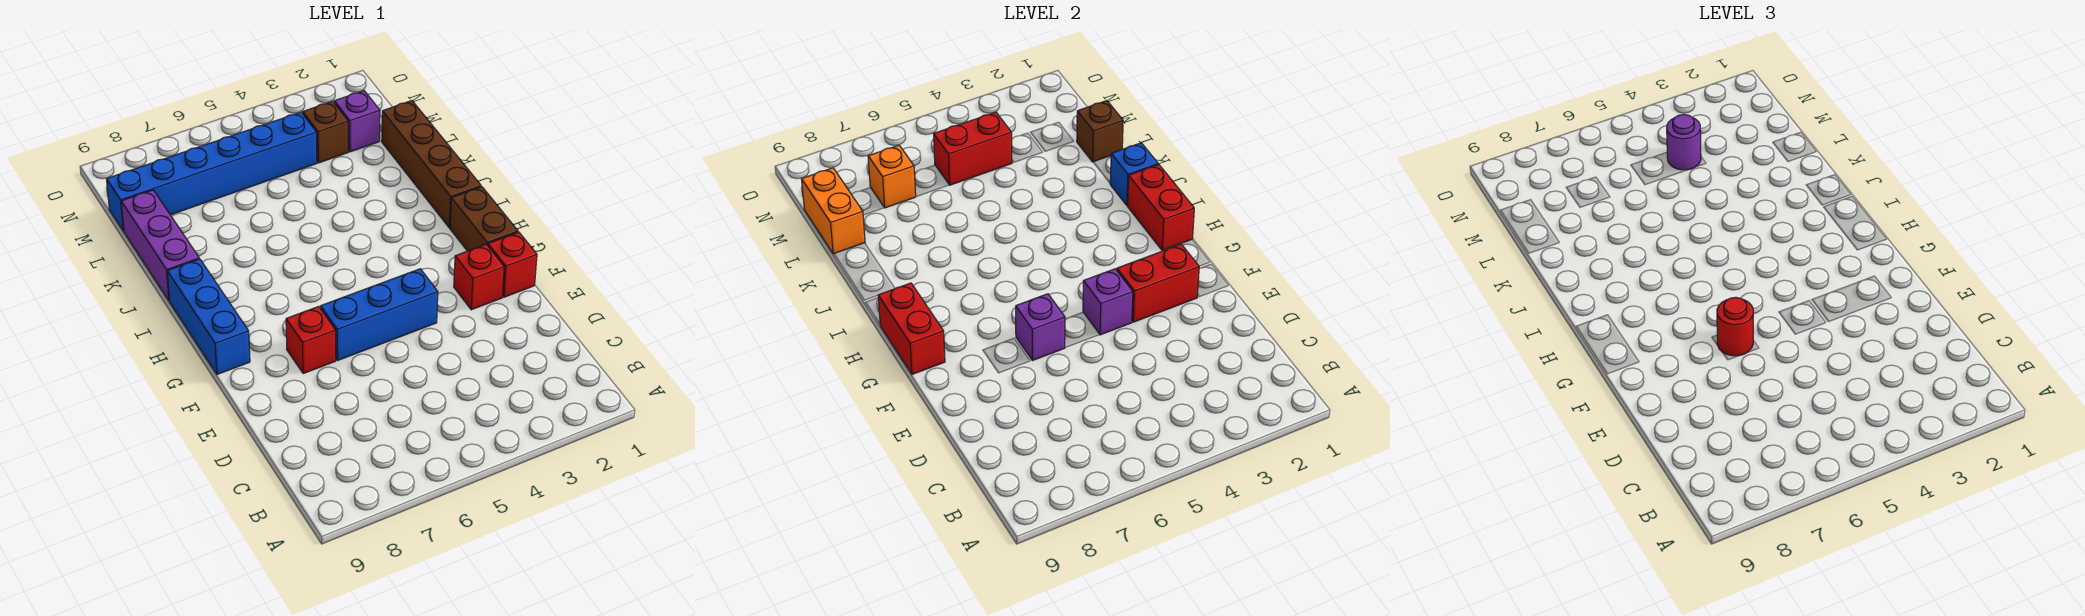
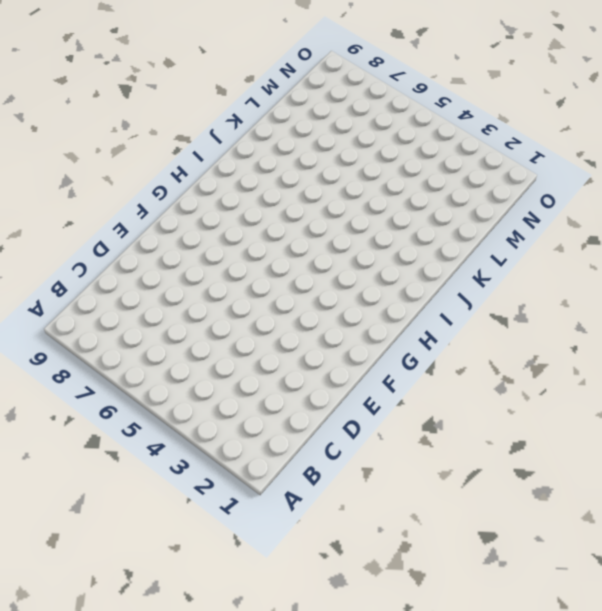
none -> red brick F1 level 1
none -> red brick F2 level 1
none -> blue brick F4:F6 level 1

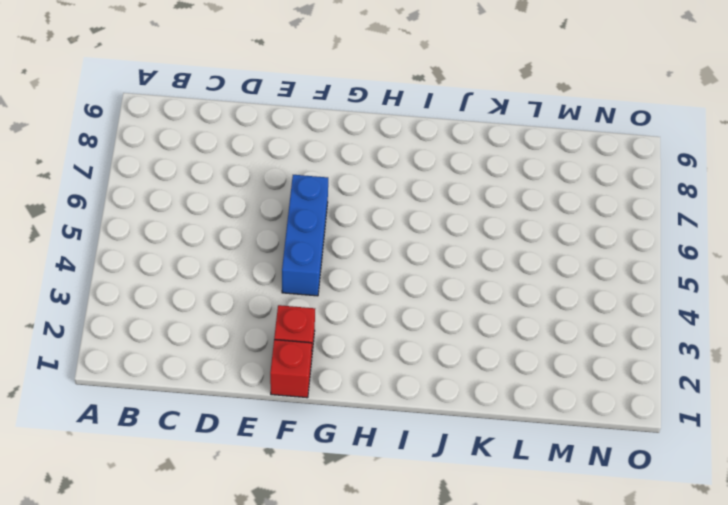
none -> red brick F7 level 1
none -> brown brick G1:H1 level 1
none -> blue brick G9:I9 level 1

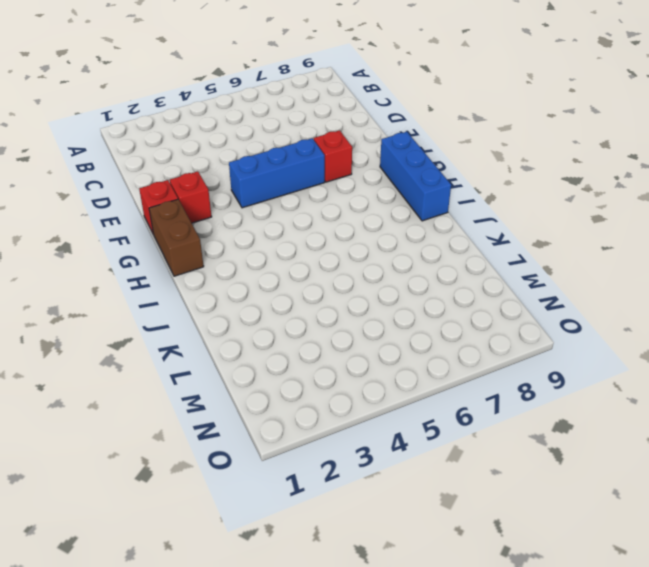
none -> brown brick I1:L1 level 1
none -> purple brick J9:L9 level 1
none -> purple brick M2 level 1

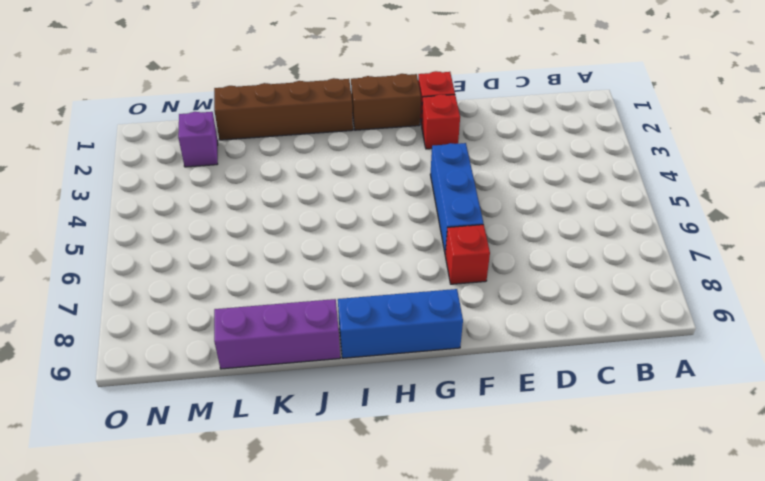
none -> brown brick M3 level 1
none -> blue brick M4:M9 level 1
none -> red brick F2:F3 level 2

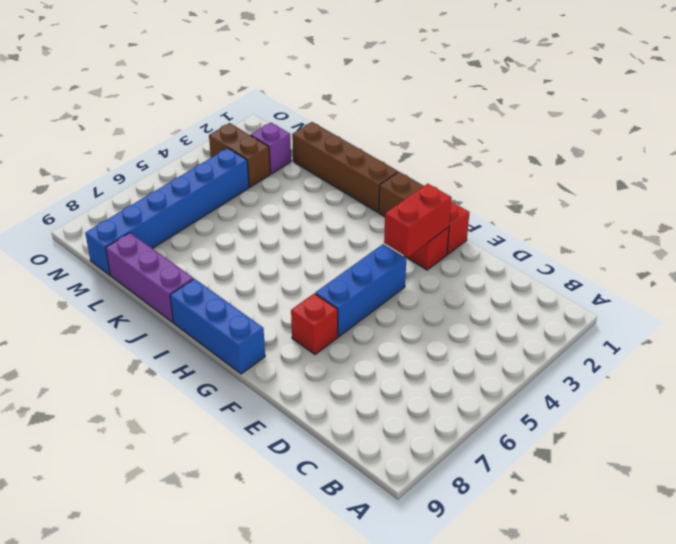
brown brick M3:N3 level 1 -> brown brick M3 level 1
none -> purple brick F4 level 2
none -> purple brick F6 level 2
none -> red brick G9:H9 level 2

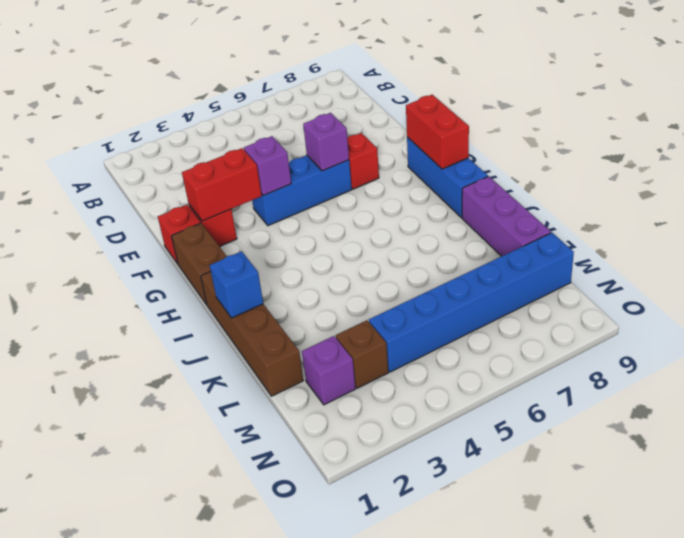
none -> red brick H1:I1 level 2
none -> brown brick L1 level 2
none -> orange brick L9:M9 level 2

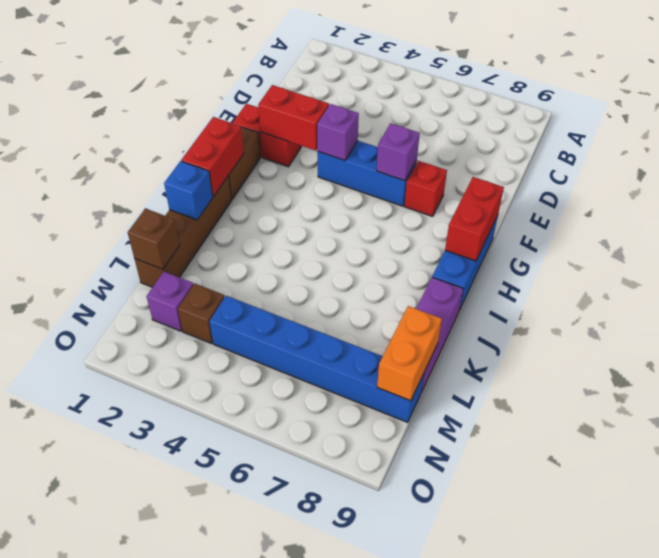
none -> red brick M4:M5 level 2
none -> orange brick M7 level 2
none -> red round brick F6 level 3

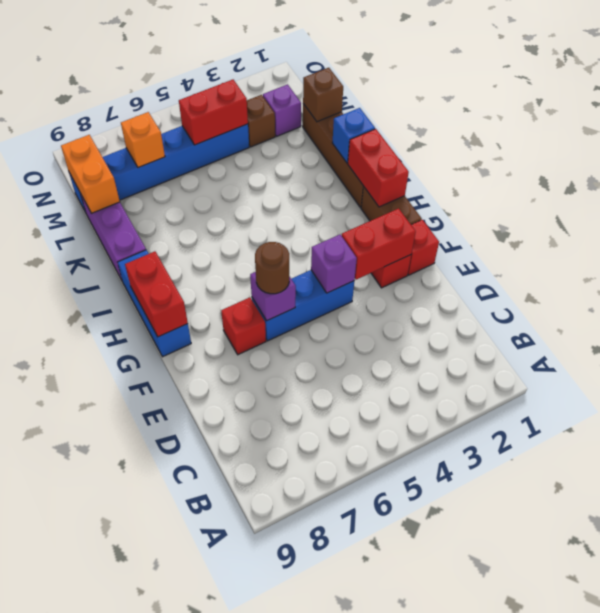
brown round brick F6 level 3 -> red round brick F6 level 3
none -> purple round brick M4 level 3

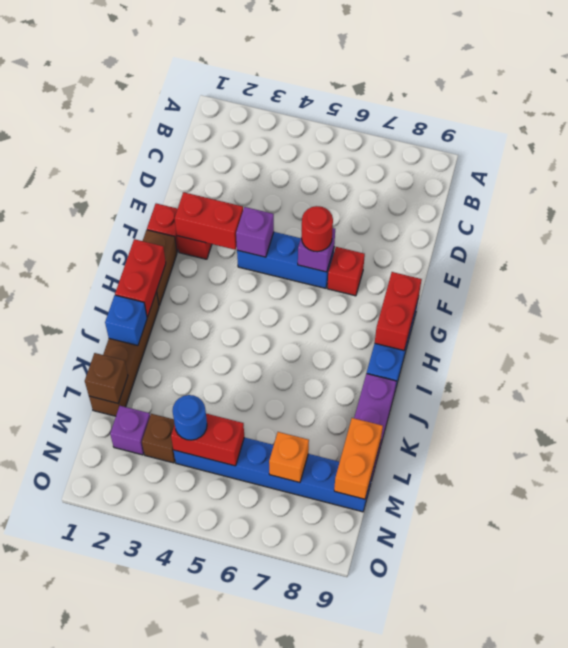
blue round brick M4 level 3 -> purple round brick M4 level 3

